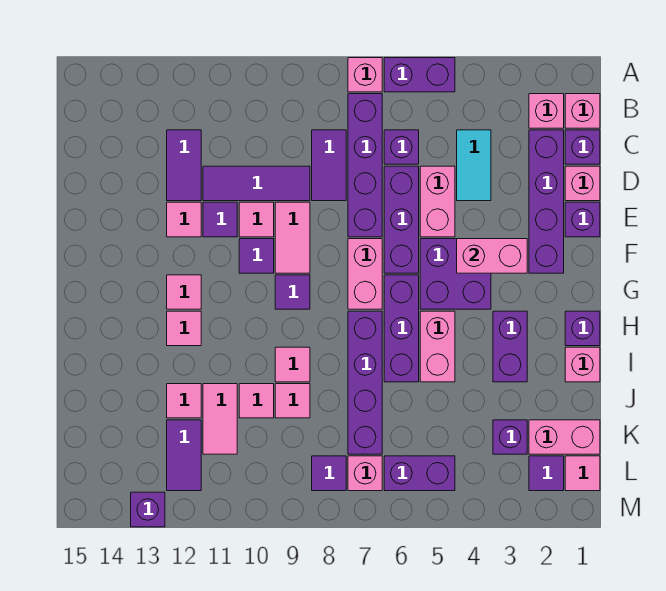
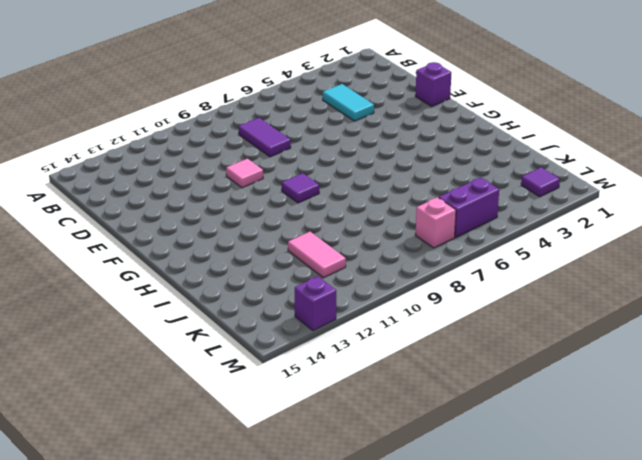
none -> purple brick A5:A6 level 1
none -> pink brick A7 level 1
none -> pink brick B1 level 1
none -> pink brick B2 level 1

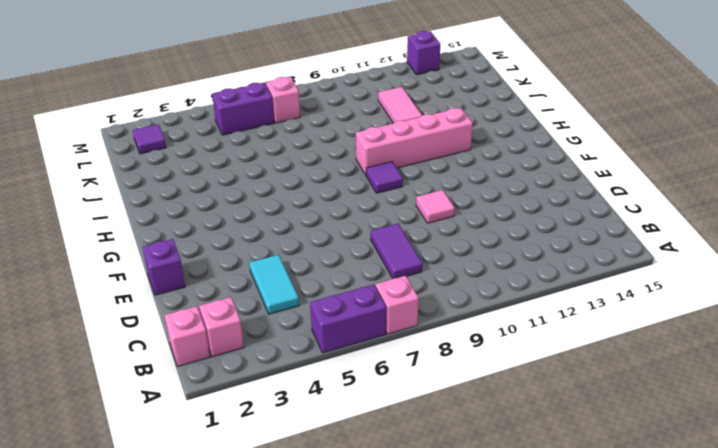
pink brick H9:H12 level 1 -> pink tile H12 level 1
none -> purple brick B7:E7 level 1
none -> purple brick C1 level 1
none -> purple brick C2:F2 level 1
none -> purple brick C6 level 1

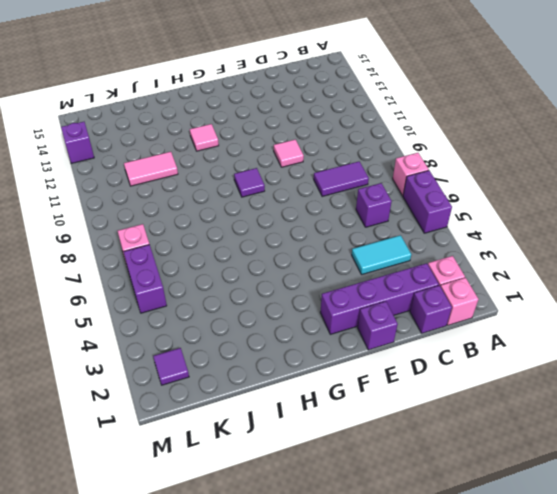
none -> purple brick B7:E7 level 1
none -> purple tile C12:D12 level 1
none -> pink brick D1 level 1
none -> pink brick D5:E5 level 1

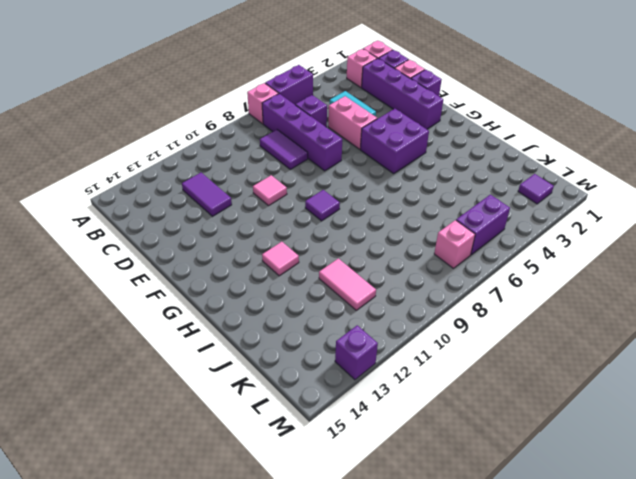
none -> purple brick D6:F6 level 1
none -> purple tile D9:D11 level 1
none -> pink tile E9:F9 level 1
none -> purple tile E11 level 1

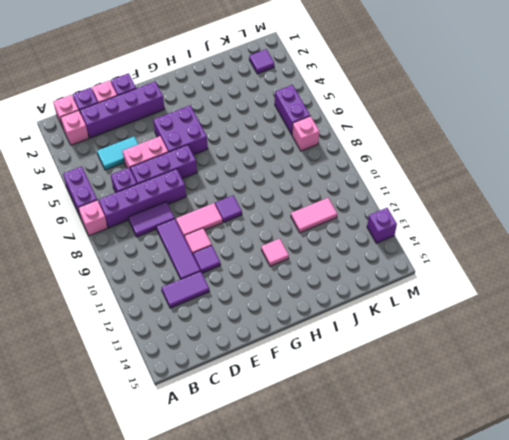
none -> pink tile E12 level 1
none -> pink brick F7:G7 level 1
none -> purple tile F10 level 1
none -> purple brick G6:I6 level 1

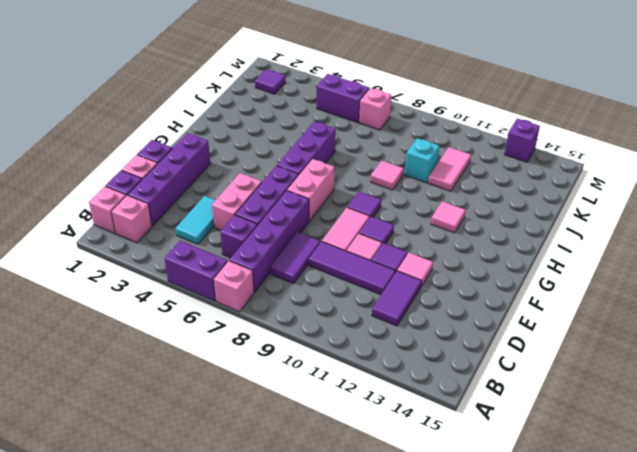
cyan brick J10 level 1 -> pink tile J10 level 1
none -> purple brick F4:G5 level 1
none -> pink tile G12 level 1
none -> purple brick H1 level 1
none -> purple brick H3:I3 level 1

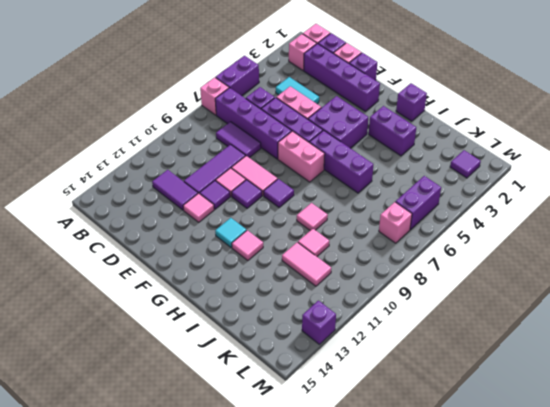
cyan tile G12 level 1 -> pink tile G12 level 1
none -> pink brick H5:I5 level 1
none -> purple brick H7:K7 level 1
none -> pink brick I1 level 1
none -> pink tile J9 level 1

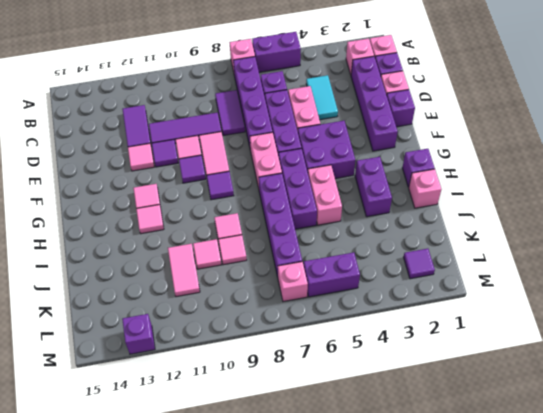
none -> pink tile J12 level 1
none -> pink brick K1:K2 level 1
none -> purple brick K3 level 1
none -> purple tile K12:L12 level 1

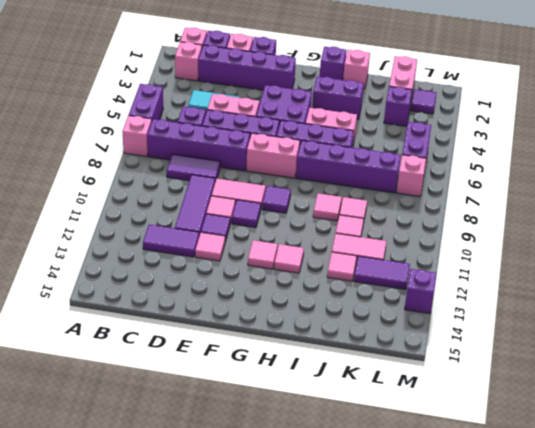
none -> pink tile L1 level 1
none -> purple tile L8 level 1
none -> pink brick F3:F4 level 2

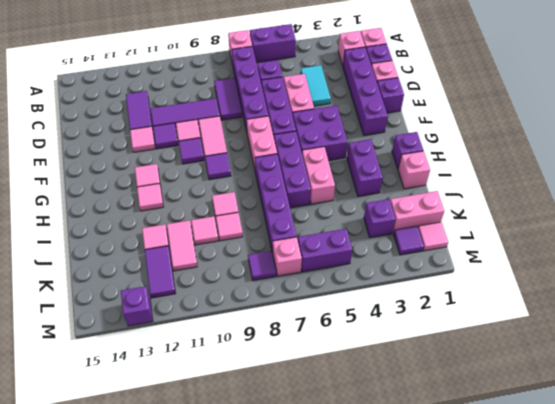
none -> pink brick F3:F4 level 2

